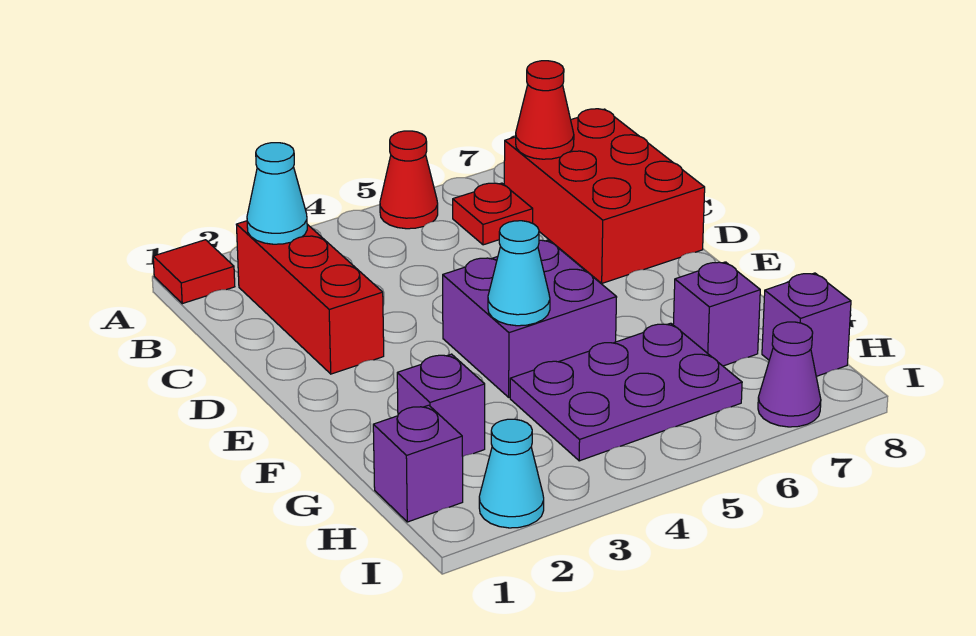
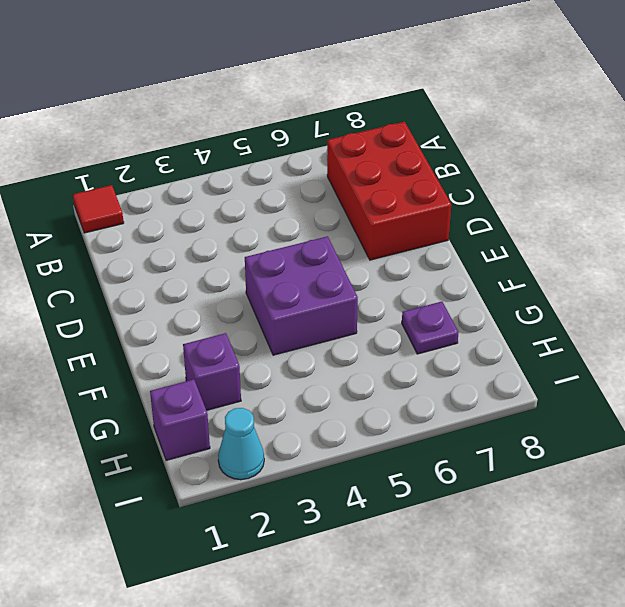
purple plate G7 level 1 -> purple brick G7 level 1
none -> red cone A5 level 1
none -> red brick B2:D2 level 1
none -> red plate B6 level 1

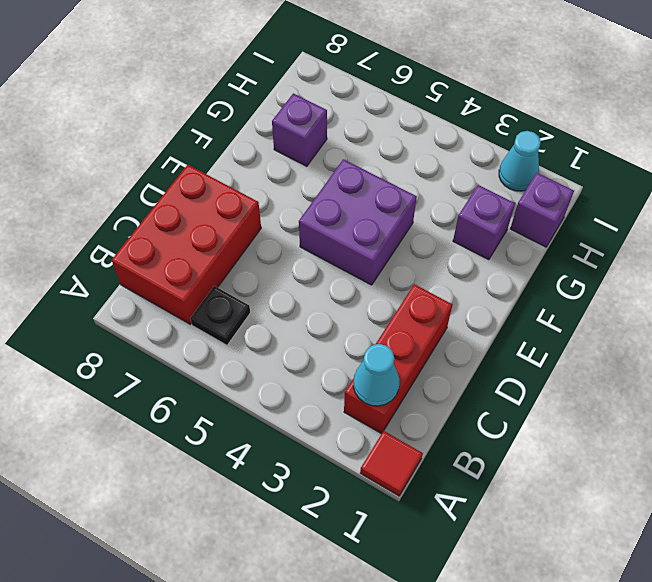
black plate B6 level 1 -> red plate B6 level 1
none -> red cone A5 level 1
none -> purple plate G4:H6 level 1
none -> purple brick H8 level 1

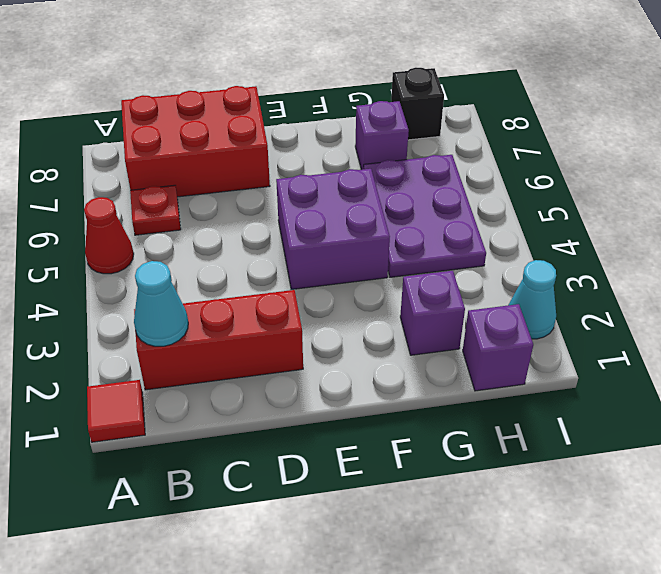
black brick H8 level 1 -> purple brick H8 level 1
none -> purple cone I7 level 1
none -> red cone B7 level 2
none -> cyan cone F4 level 2

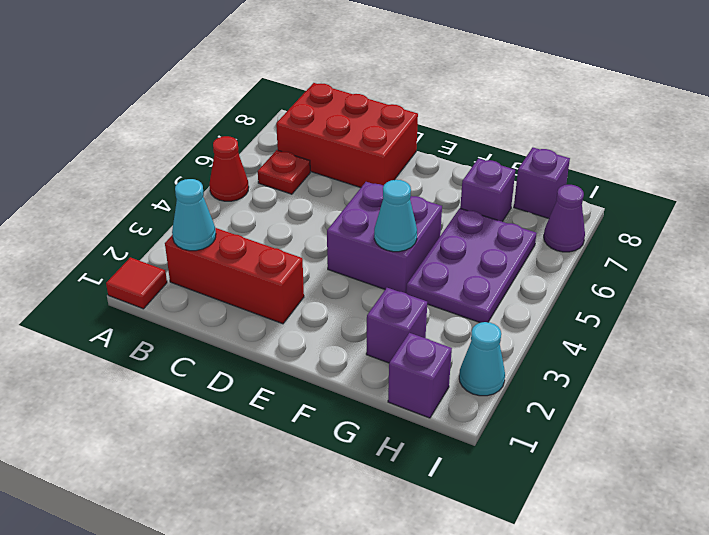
none -> red cone B7 level 2

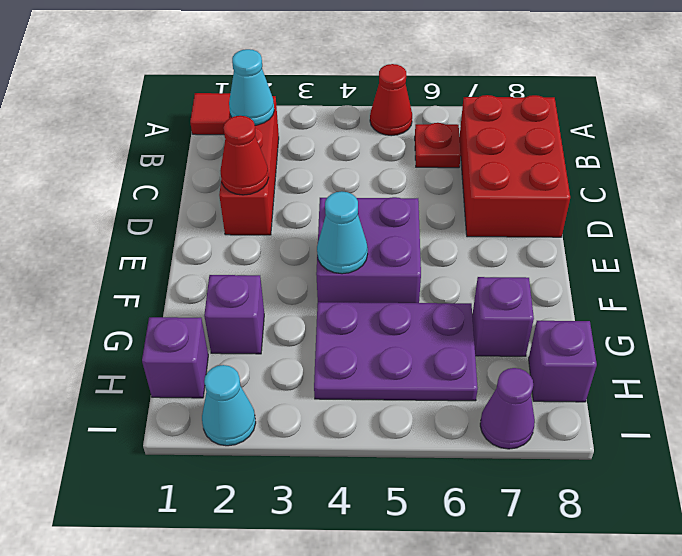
red cone D2 level 2 -> red cone B7 level 2

